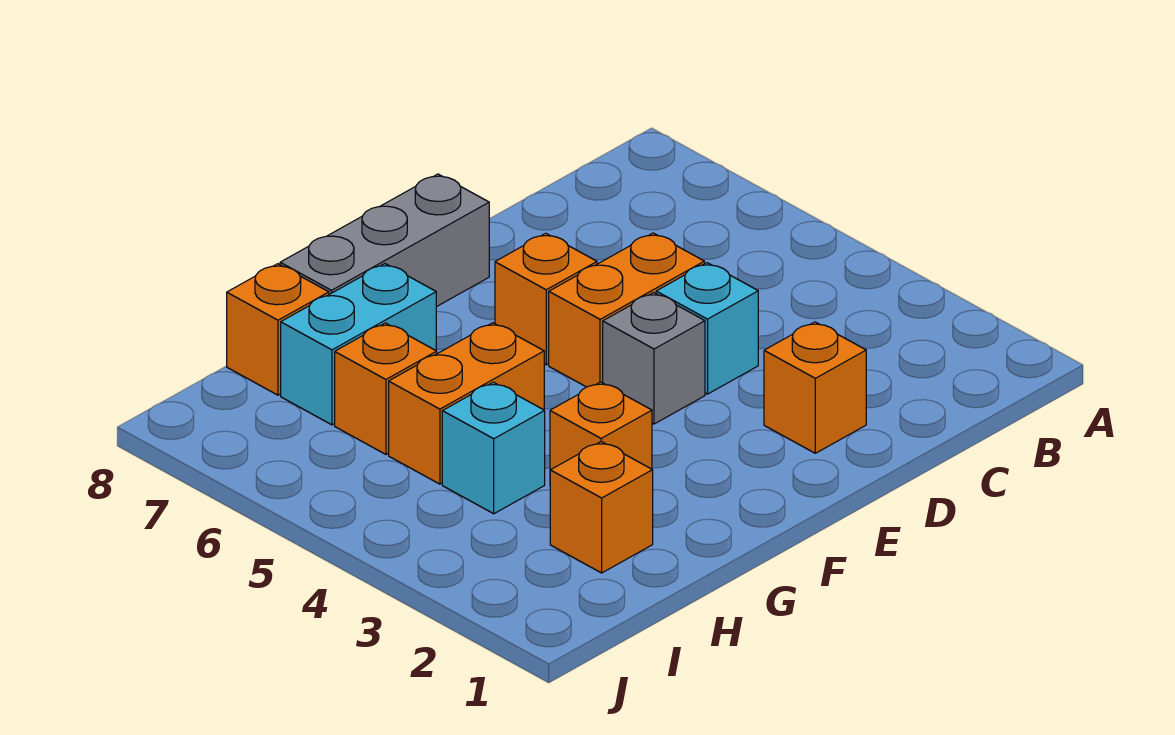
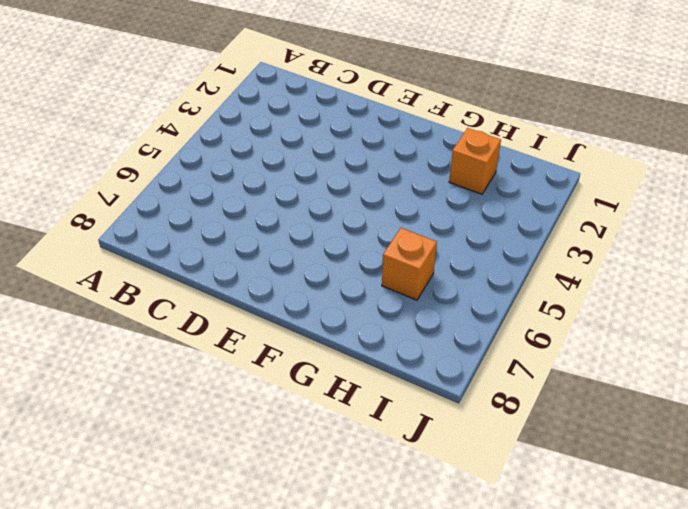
none -> orange brick D2 level 1
none -> cyan brick D4 level 1
none -> orange brick D5:E5 level 1

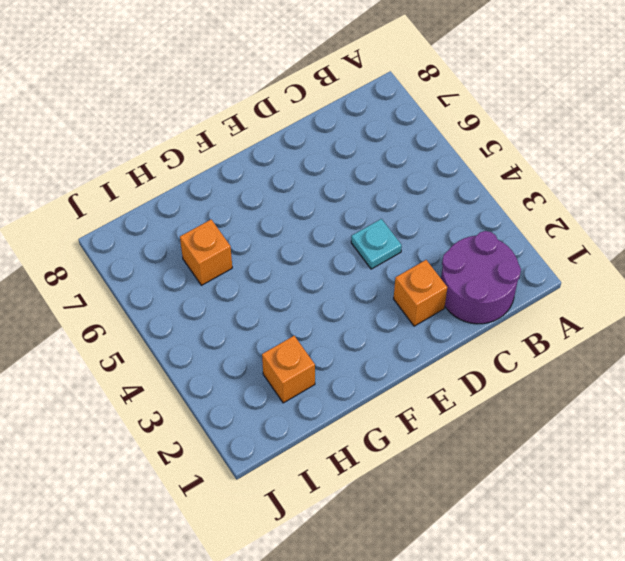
purple round brick B1:C2 level 1 -> none
cyan plate D4 level 1 -> cyan brick D4 level 1
none -> orange brick D5:E5 level 1
none -> grey brick E4 level 1
none -> orange brick E6 level 1

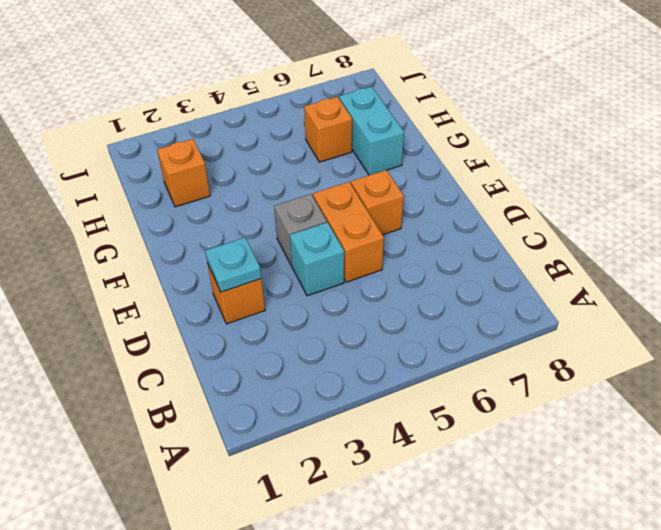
cyan plate D2 level 2 -> none
none -> grey brick E8:G8 level 1
none -> orange brick G3 level 1
none -> orange brick G5:H5 level 1

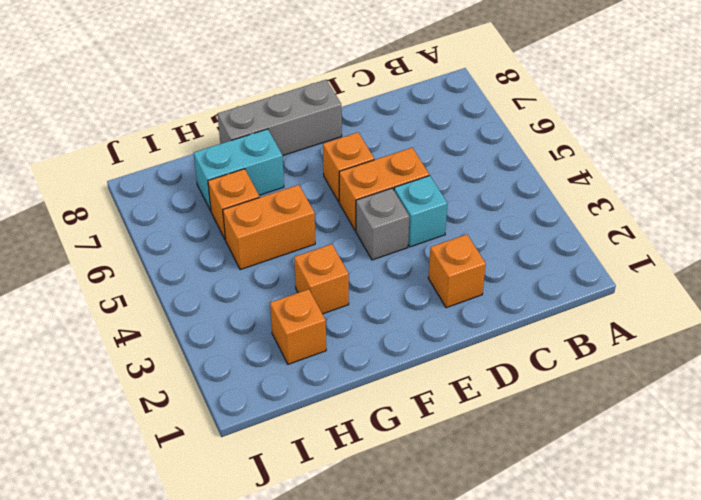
none -> cyan brick H4 level 1
none -> orange brick H8 level 1

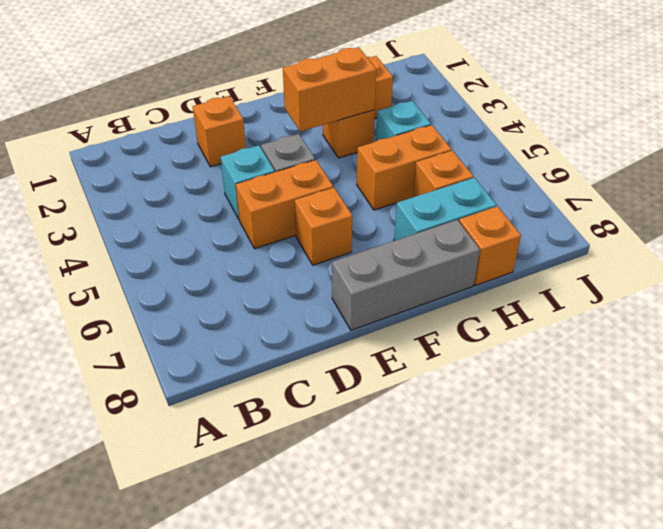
orange brick F3:G3 level 2 -> none

